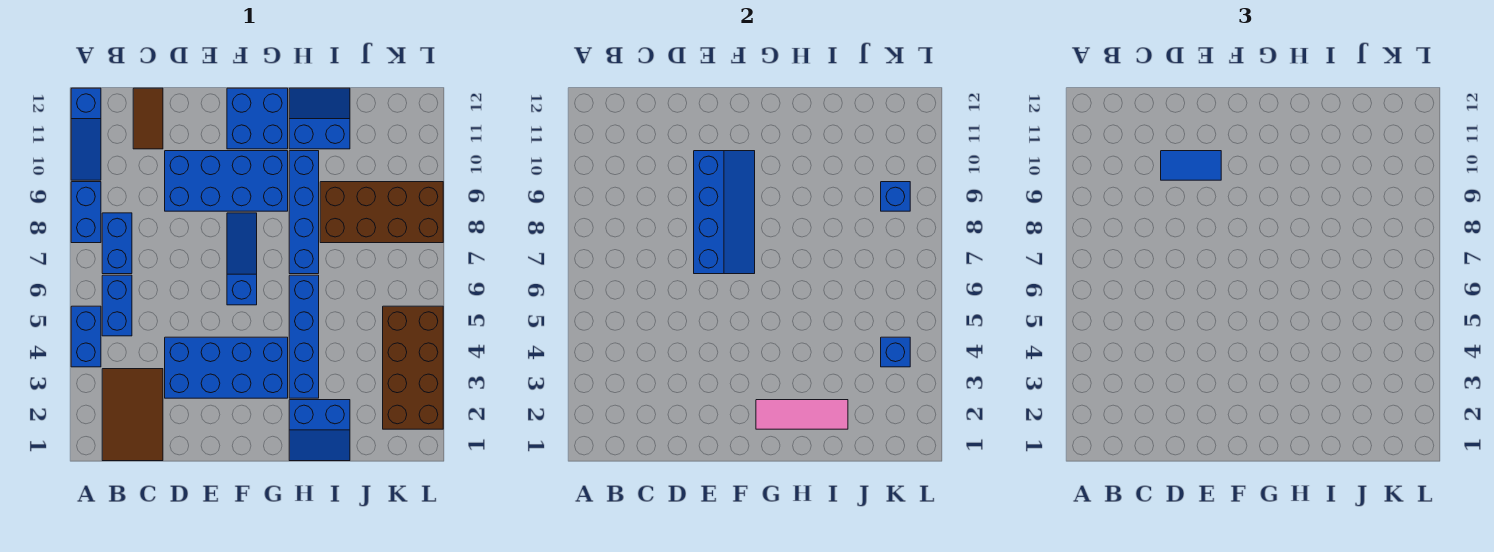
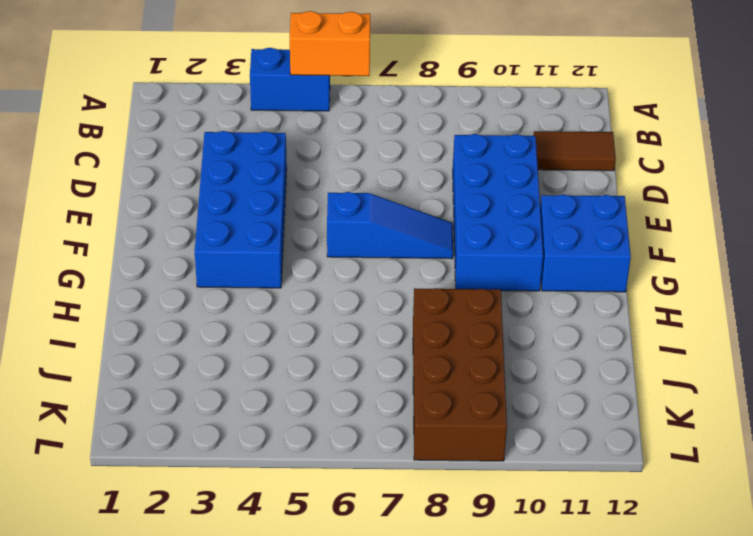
orange brick A5:A6 level 2 -> none
none -> blue brick A8:A9 level 1
none -> blue slope A10:A12 level 1 top 12
none -> brown tile B1:C3 level 1

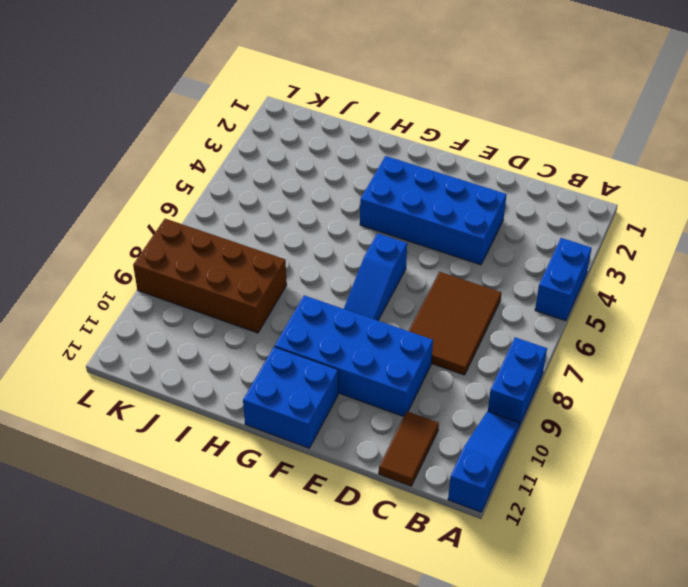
brown tile C6:D8 level 1 -> brown tile B1:C3 level 1
none -> blue brick B5:B6 level 1
none -> blue brick B7:B8 level 1
none -> blue slope H1:I2 level 1 top 2

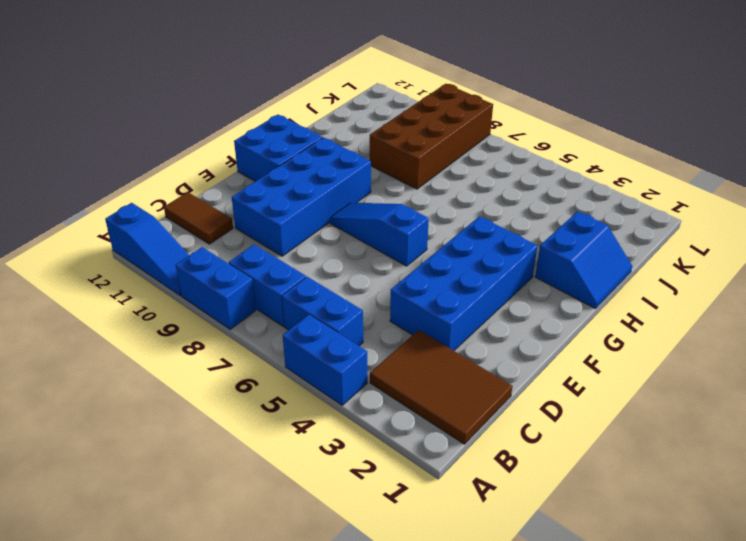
none -> blue brick H3:H6 level 1
none -> blue brick H7:H10 level 1
none -> blue slope H11:I12 level 1 top 11

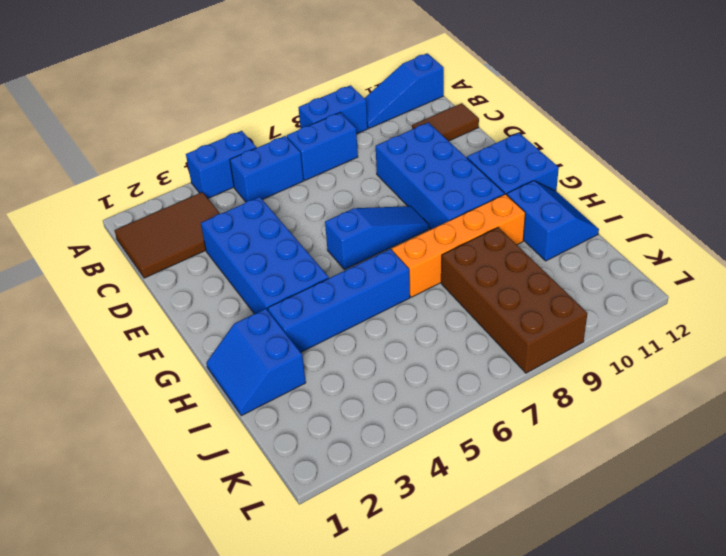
orange brick H7:H10 level 1 -> blue brick H7:H10 level 1
none -> brown brick K2:L5 level 1
none -> blue slope E7:F10 level 2 top E
none -> pink tile G2:I2 level 2

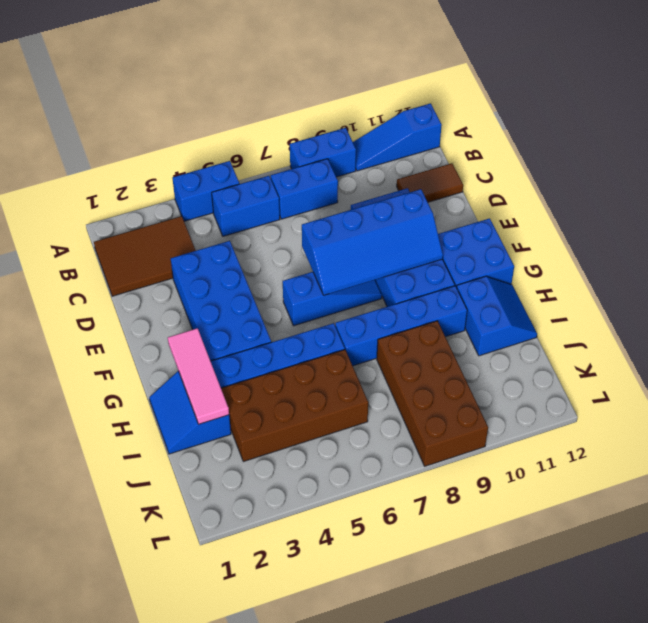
brown brick I3:J6 level 1 -> brown brick K2:L5 level 1
none -> blue brick K4 level 2
none -> blue brick K9 level 2
none -> blue tile D10:E10 level 3

